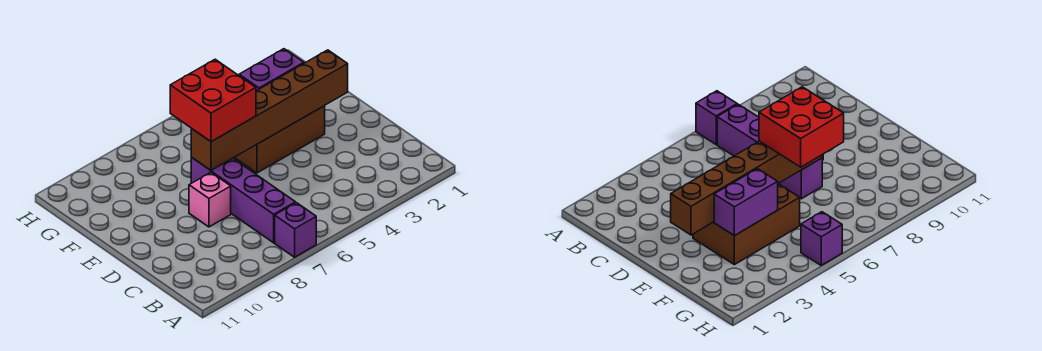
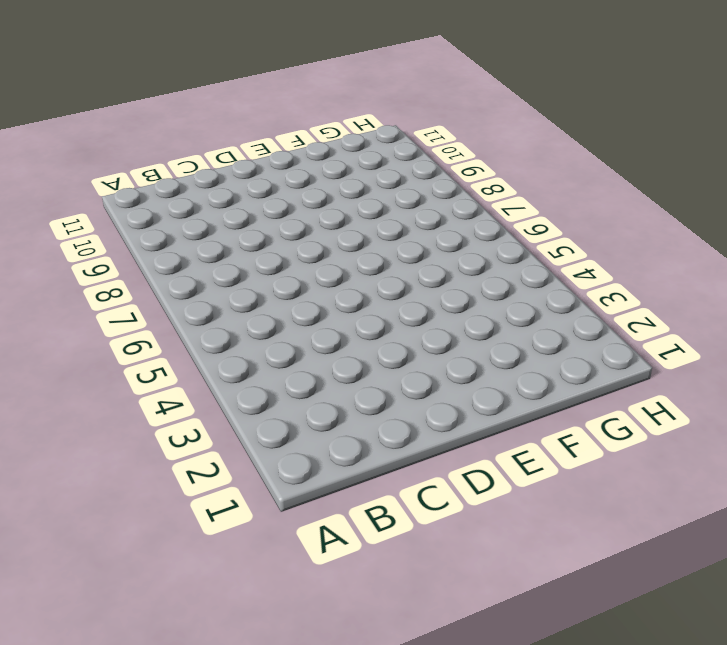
none -> purple brick A7 level 1
none -> purple brick B7:E7 level 1

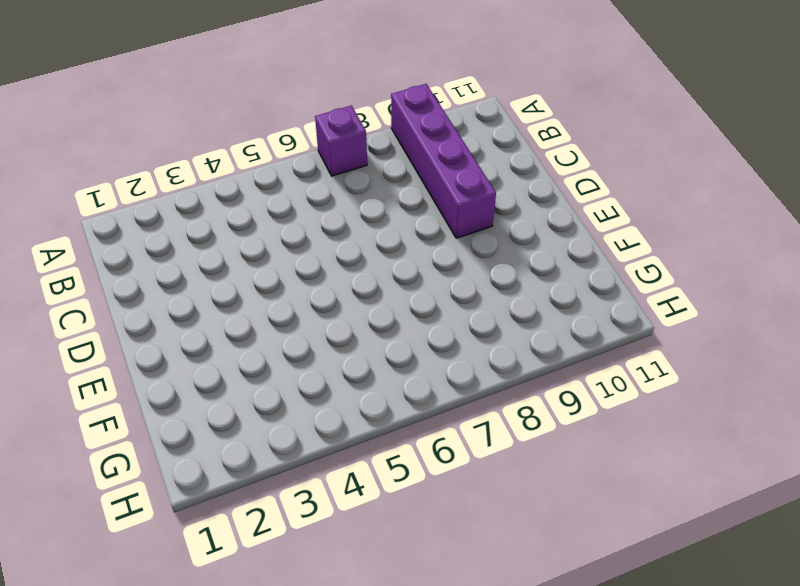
purple brick A9:D9 level 1 -> purple brick B7:E7 level 1
none -> pink brick D8 level 1
none -> brown brick E3:F5 level 1

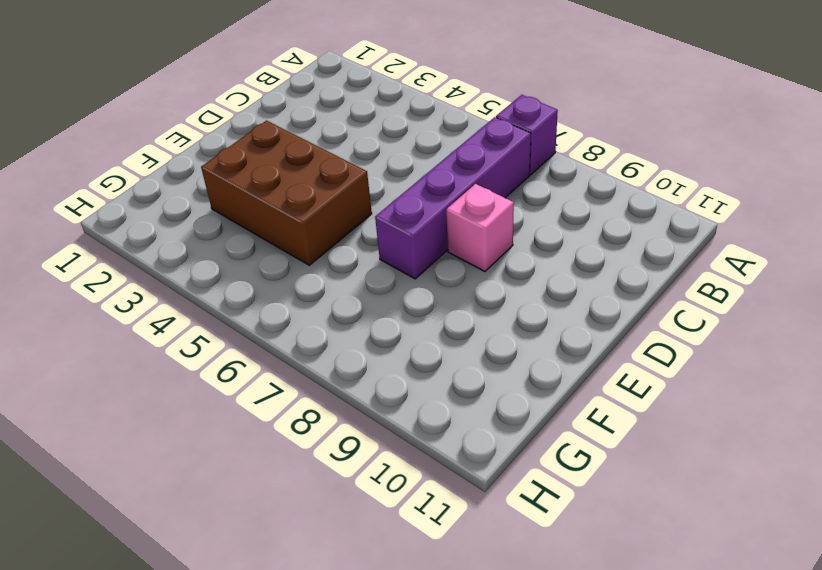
none -> purple brick H5 level 1
none -> brown brick E2:E7 level 2

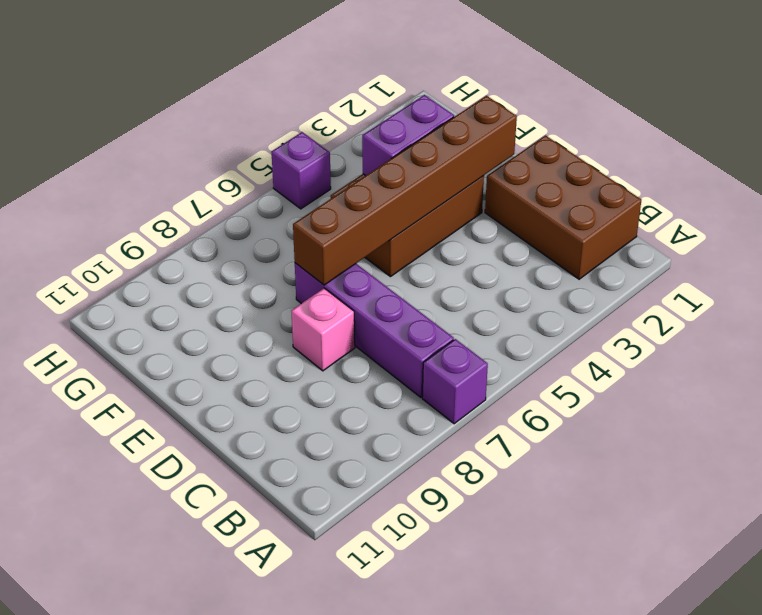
brown brick B1:D2 level 1 -> none
none -> red brick E6:F7 level 3

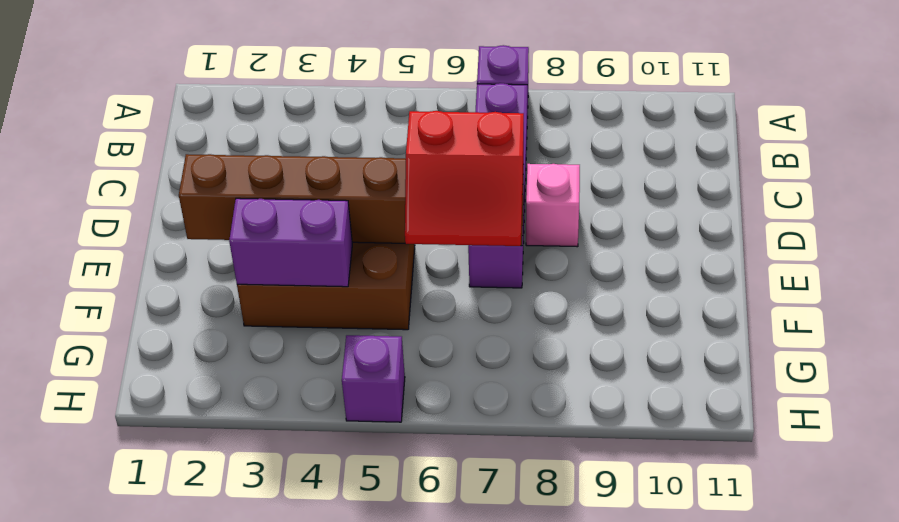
red slope E6:F7 level 3 top E -> red brick E6:F7 level 3

